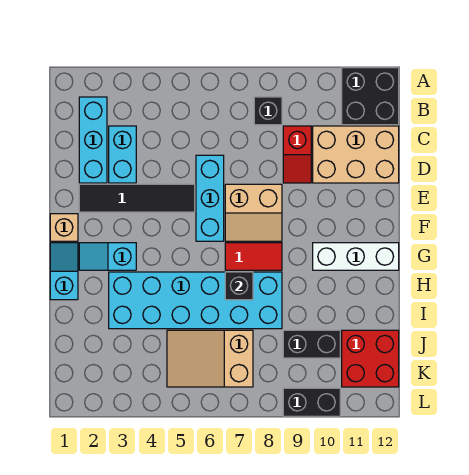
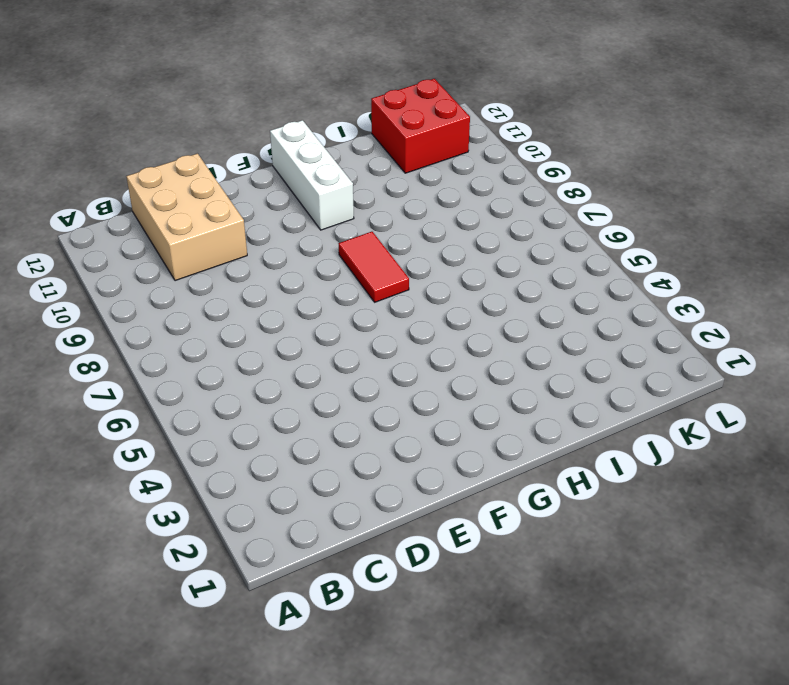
none -> black brick A11:B12 level 1
none -> cyan brick B2:D2 level 1
none -> black brick B8 level 1

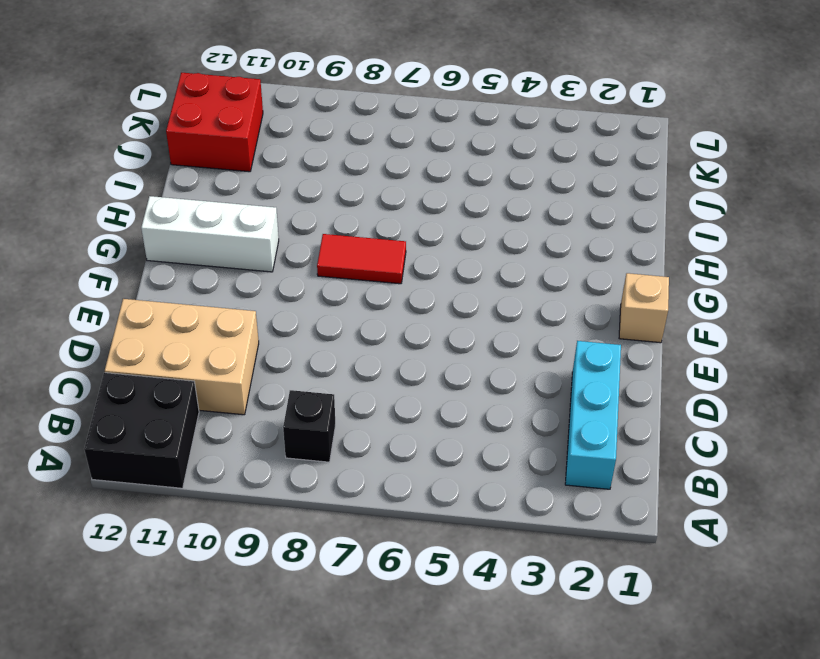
none -> cyan brick C3:D3 level 1
none -> red slope C9:D9 level 1 top C
none -> cyan brick D6:F6 level 1

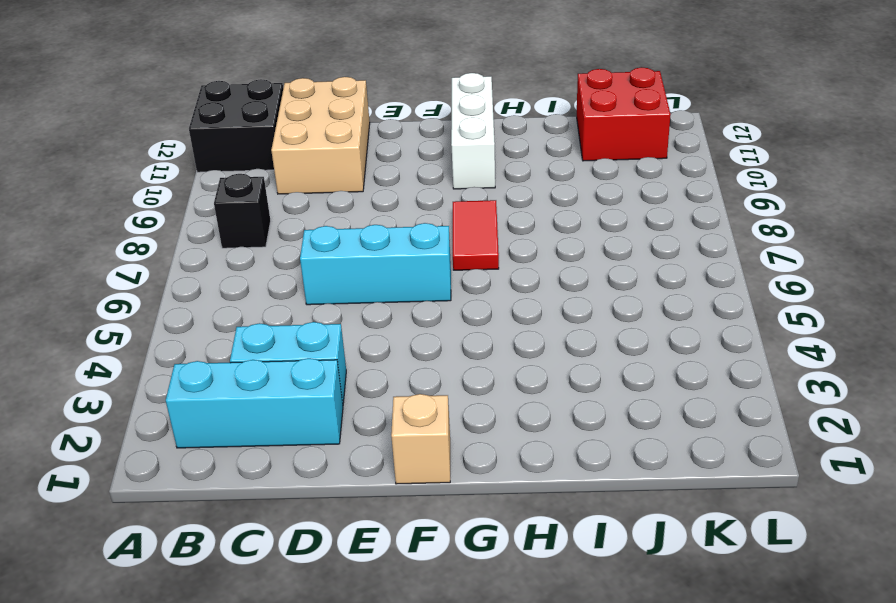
none -> red slope C9:D9 level 1 top C
none -> black tile E2:E5 level 1
none -> tan slope E7:F8 level 1 top E

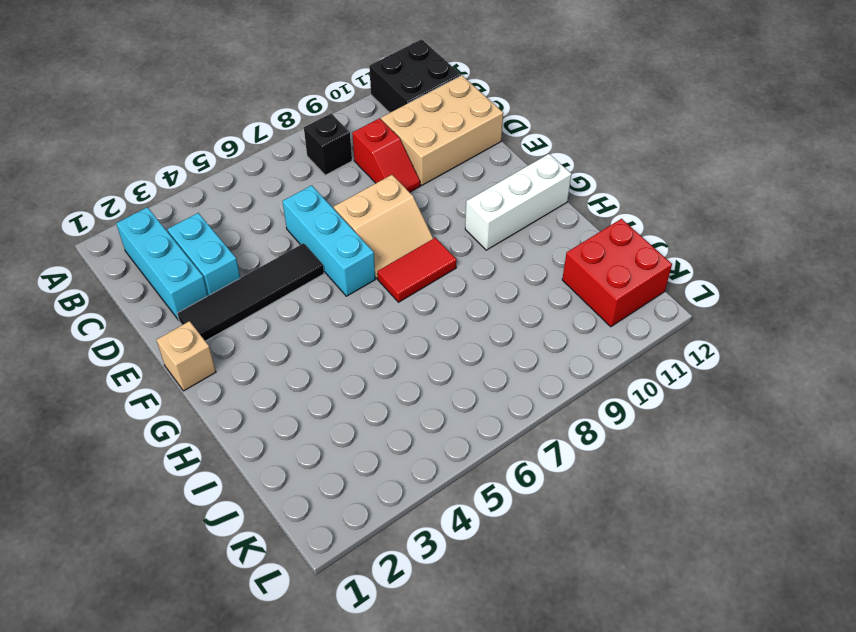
none -> cyan slope G1:H1 level 1 top H
none -> cyan slope G2:G3 level 1 top 3
none -> cyan brick H3:I8 level 1

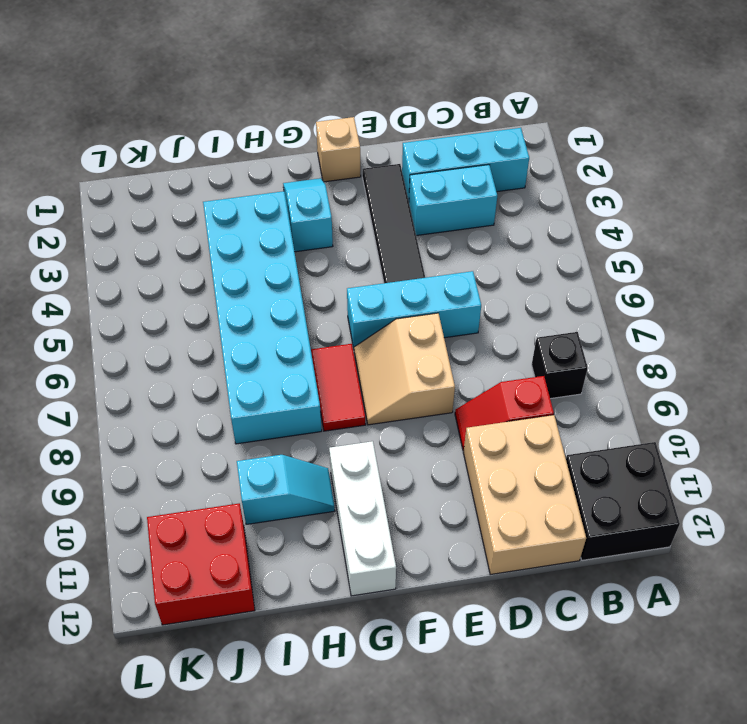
cyan slope H10:I10 level 1 top I -> cyan slope G1:H1 level 1 top H
none -> tan slope J5:K7 level 1 top 7
none -> black brick J9:J10 level 1
none -> black brick L9:L10 level 1

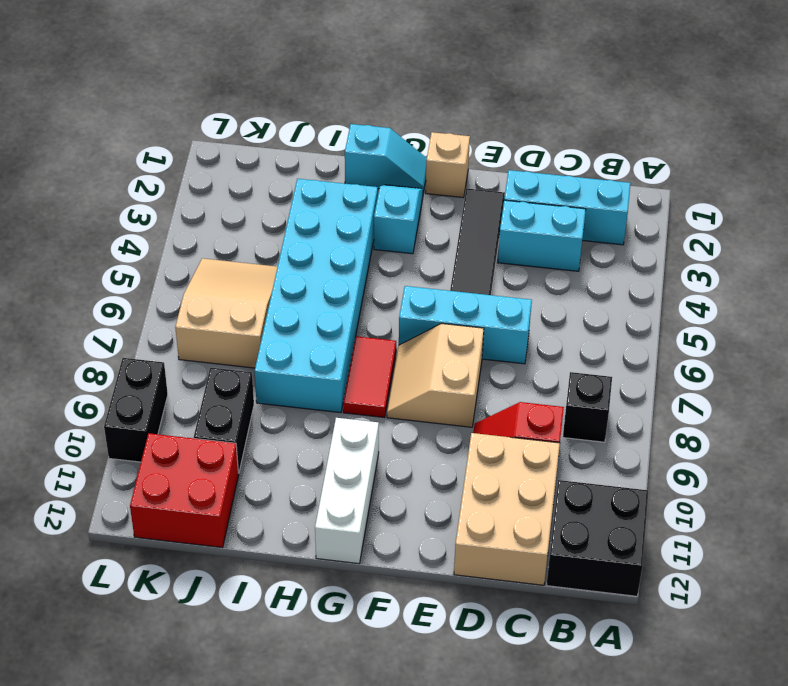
none -> black brick H7 level 2

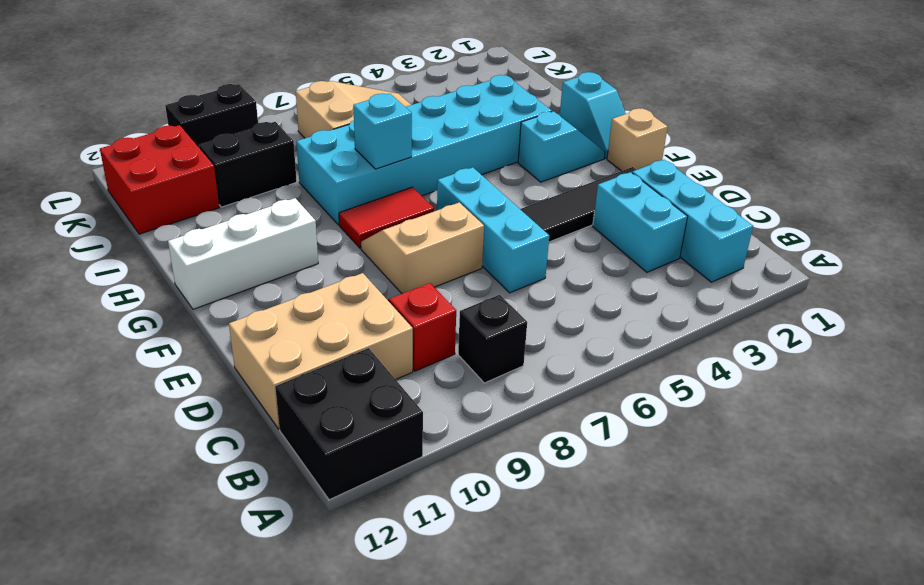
cyan brick H7 level 2 -> black brick H7 level 2

